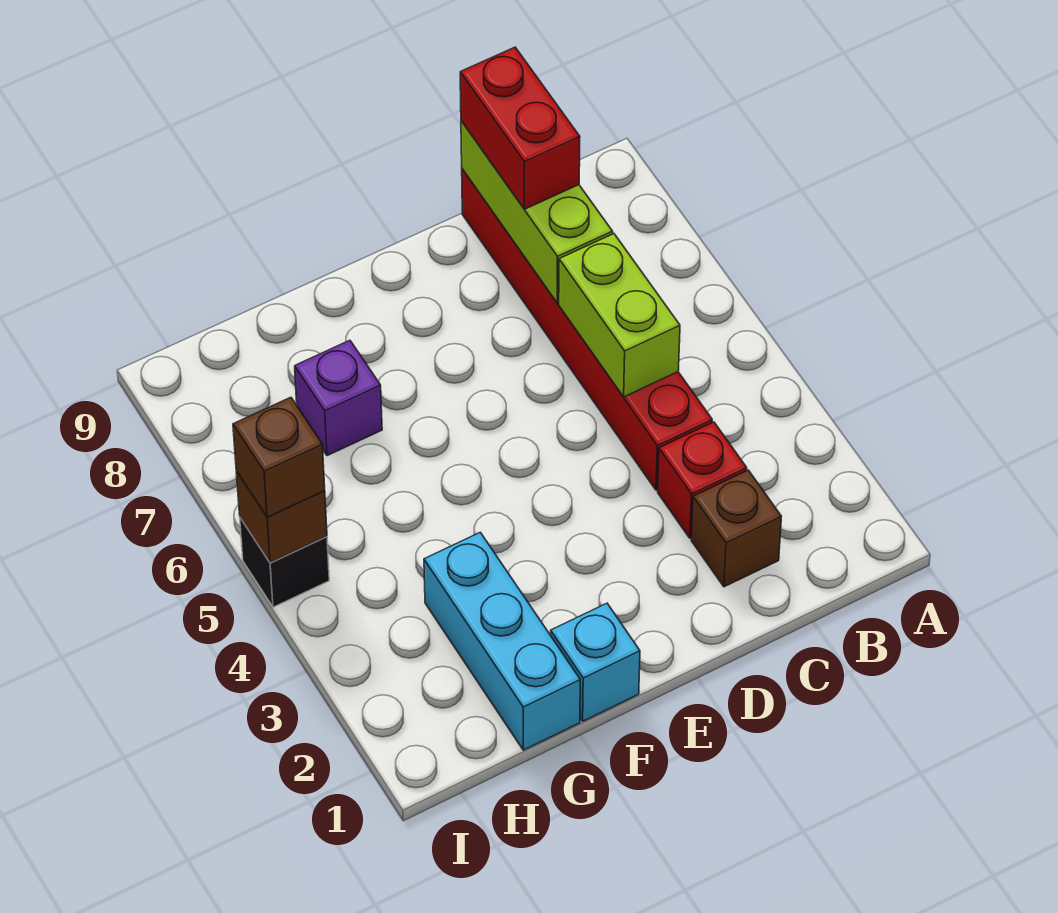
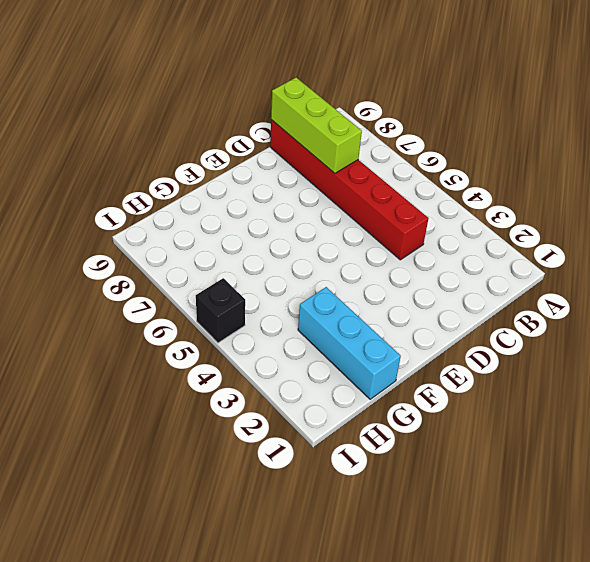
none -> brown brick C2 level 1
none -> red brick C3 level 1
none -> cyan brick F1 level 1

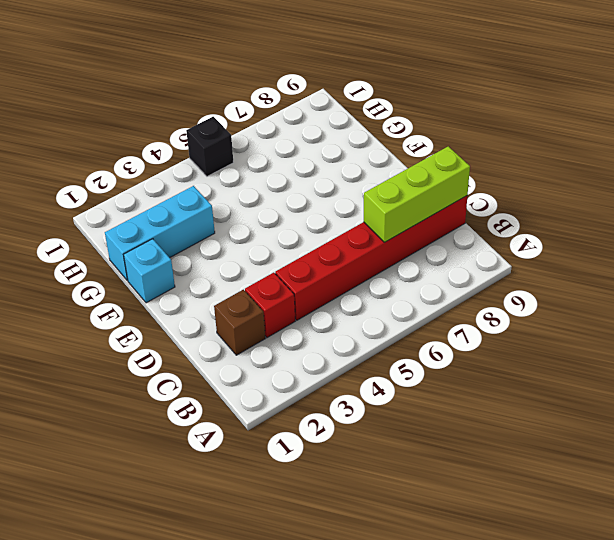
none -> purple brick G7 level 1
none -> lime brick C5:C6 level 2
none -> brown brick I5 level 2

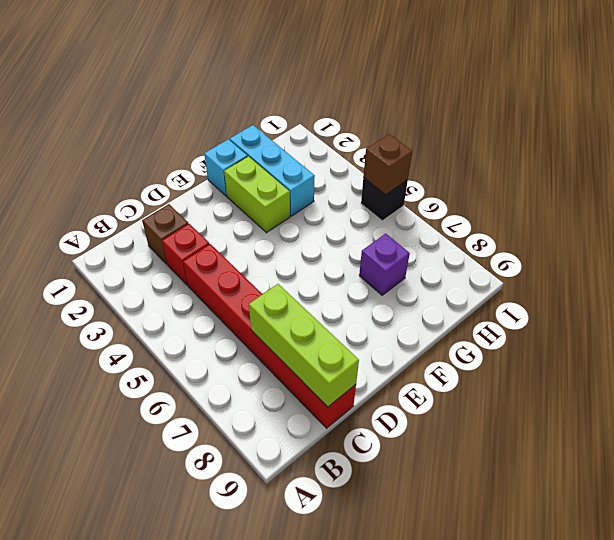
lime brick F2:F3 level 1 -> lime brick C5:C6 level 2
none -> red brick C8:C9 level 3
none -> brown brick I5 level 3

